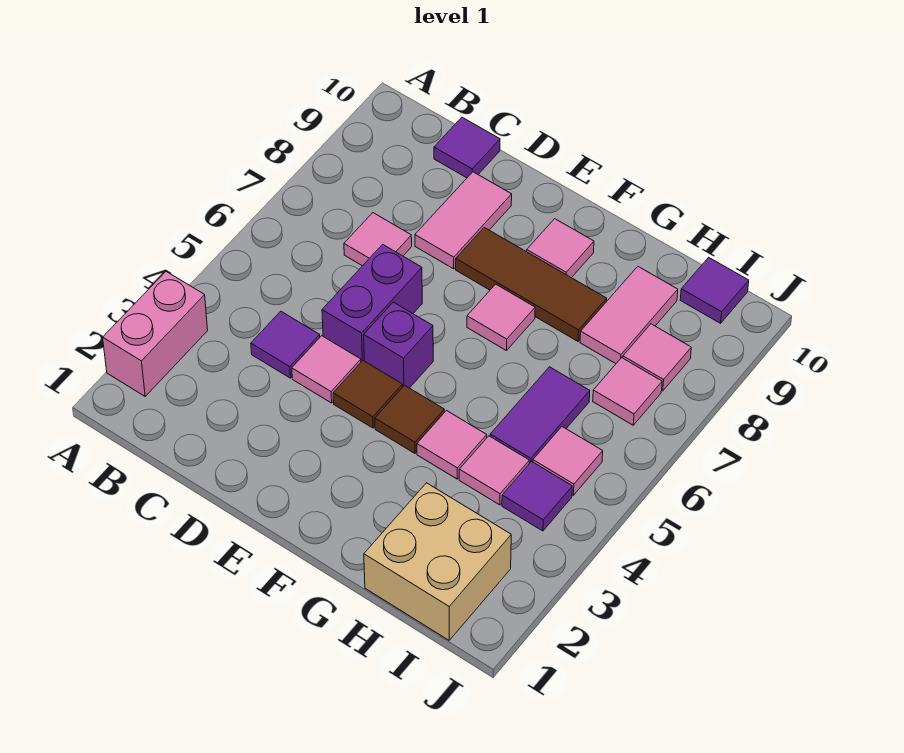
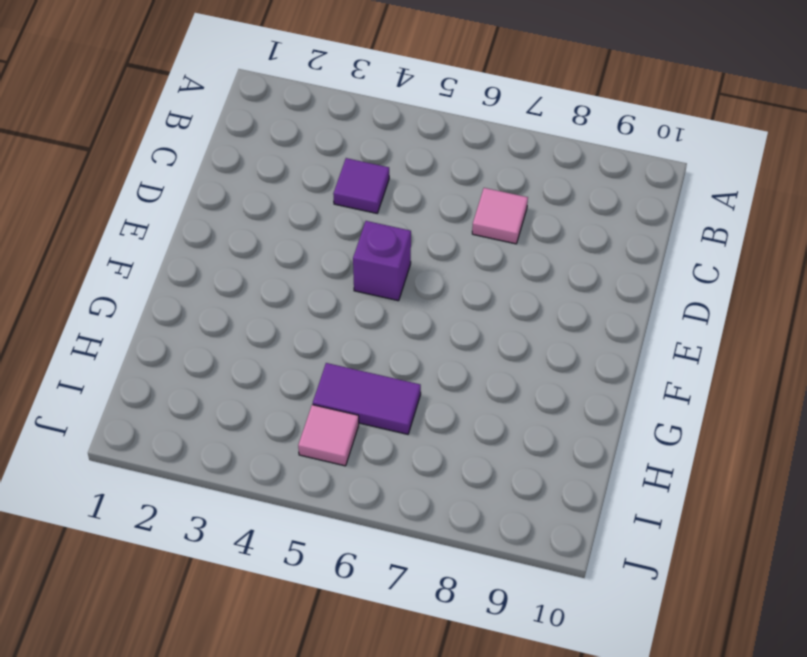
none -> pink brick A2:A3 level 1
none -> purple tile C10 level 1
none -> pink tile D4 level 1

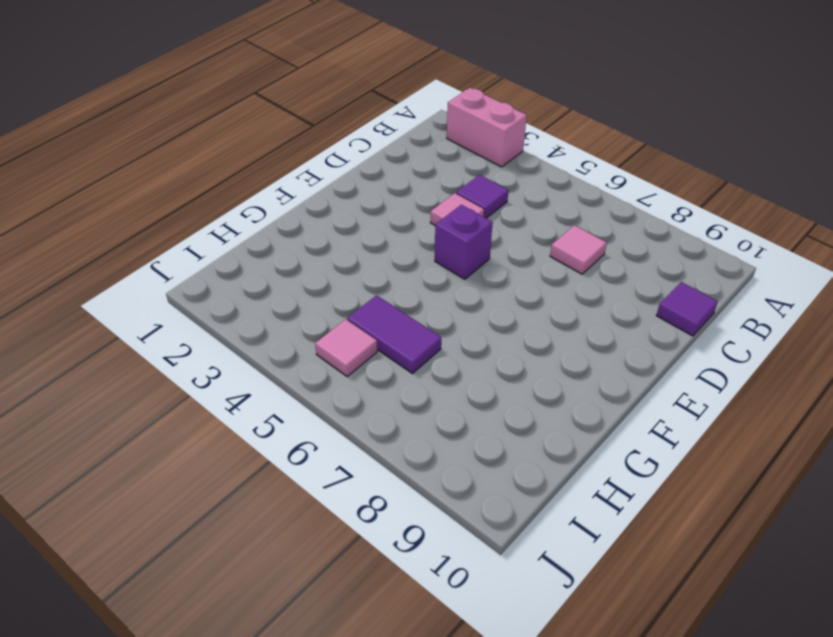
none -> purple brick D5:D6 level 1
none -> pink tile D8:D9 level 1
none -> brown tile E4 level 1

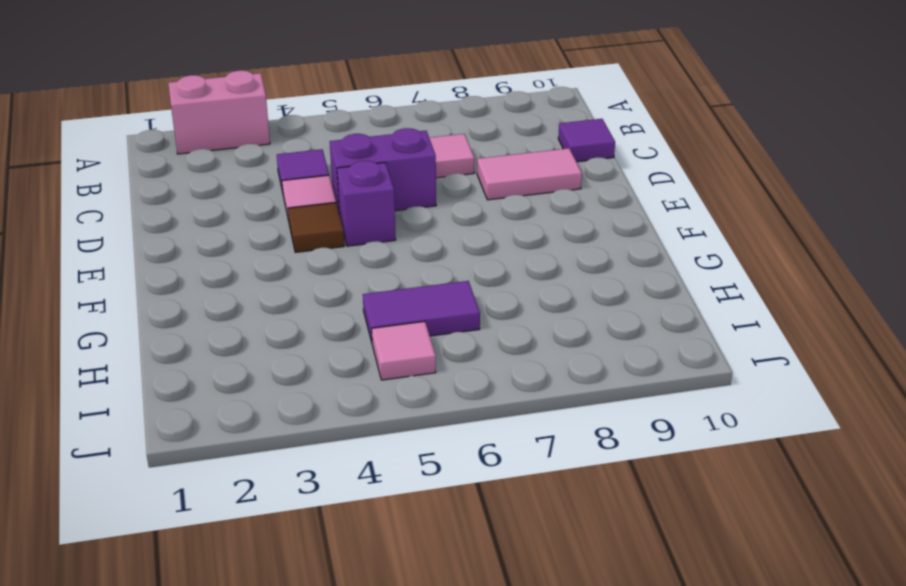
none -> brown tile E8:G8 level 1
none -> brown tile F4 level 1
none -> pink tile F7 level 1

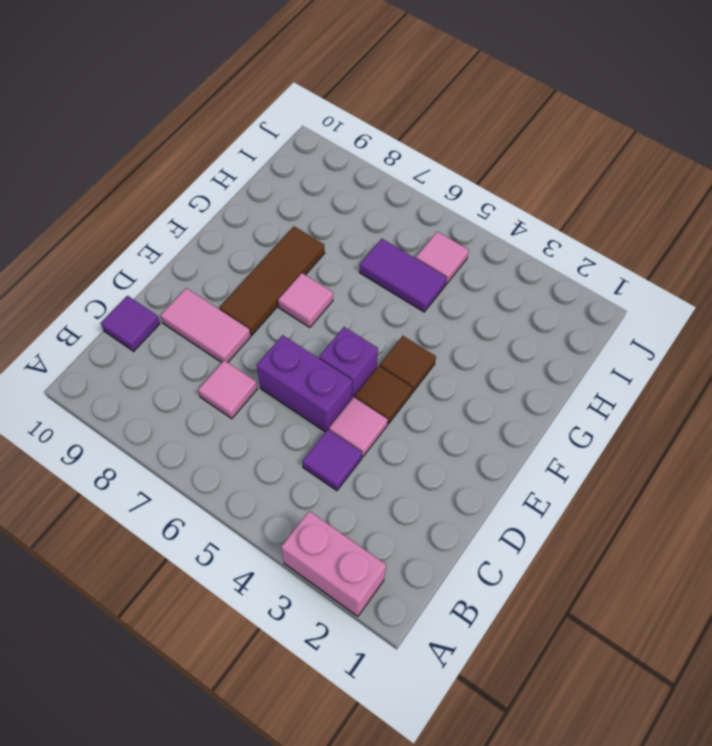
none -> pink tile F9 level 1
none -> pink tile G4 level 1
none -> tan brick H1:I2 level 1

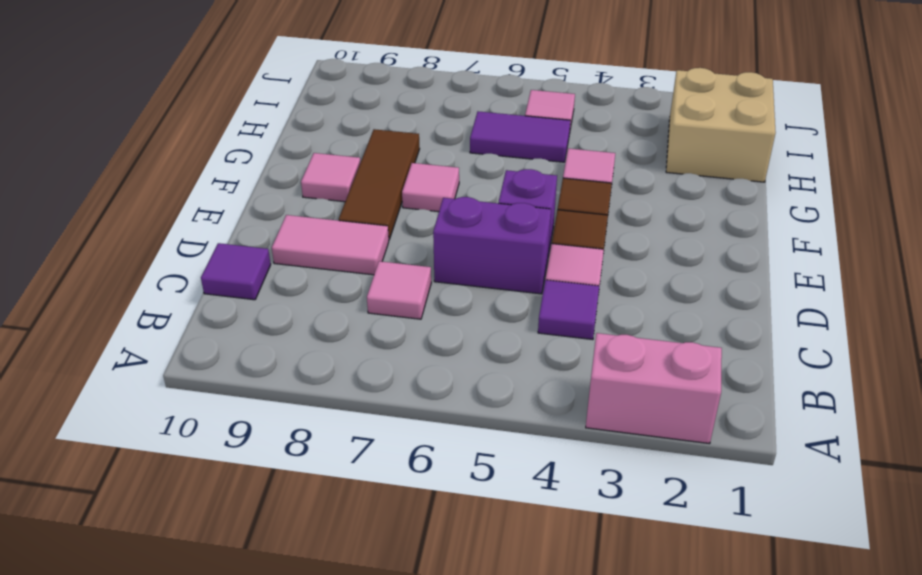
none -> pink tile H4 level 1
none -> pink tile H8:H9 level 1
none -> purple tile I4 level 1

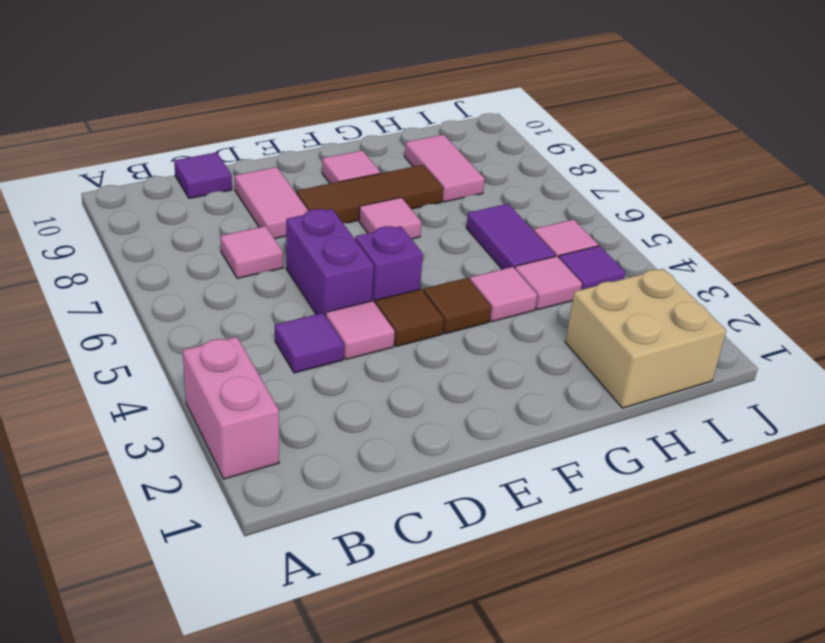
none -> pink tile I7 level 1
none -> pink tile I8 level 1
none -> purple tile I10 level 1

